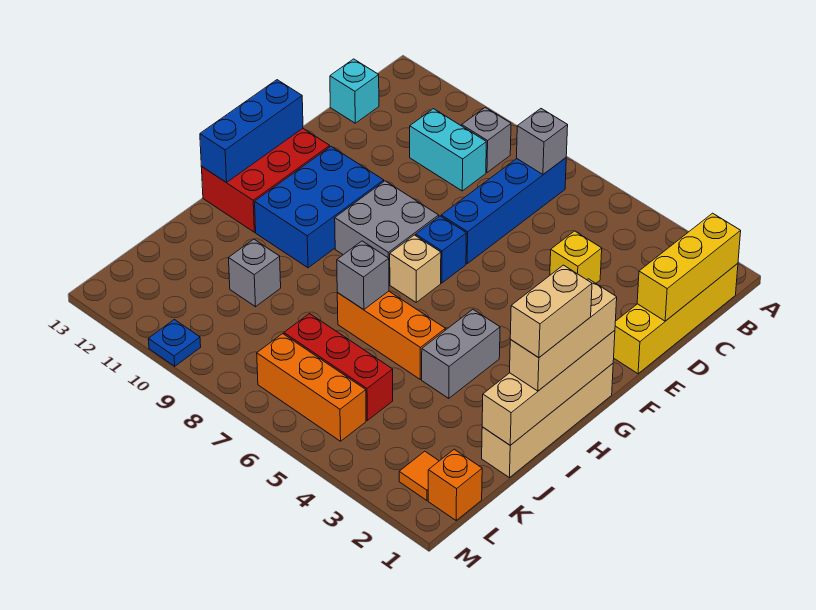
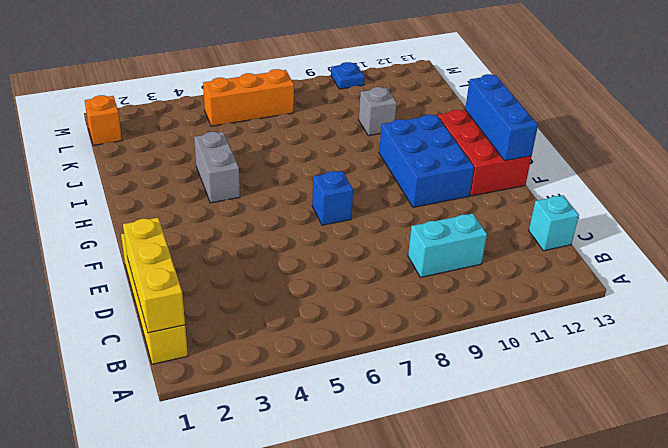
none -> blue brick B7:E7 level 1
none -> grey brick B9 level 1
none -> yellow brick D4 level 1

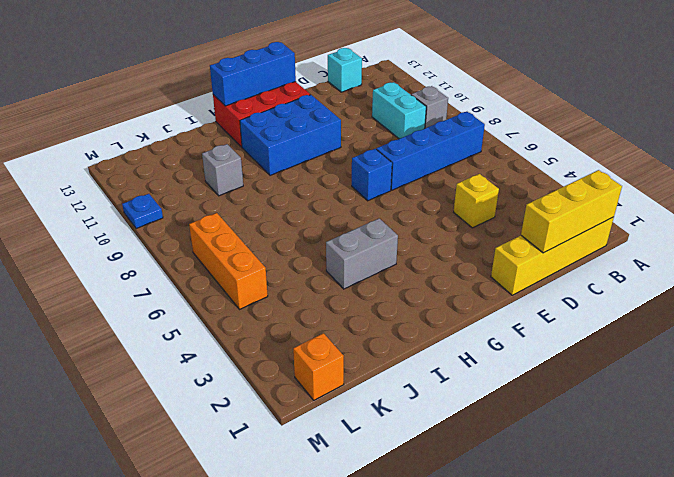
none -> grey brick F8:G9 level 1
none -> tan brick G1:J1 level 1
none -> tan brick G7 level 1

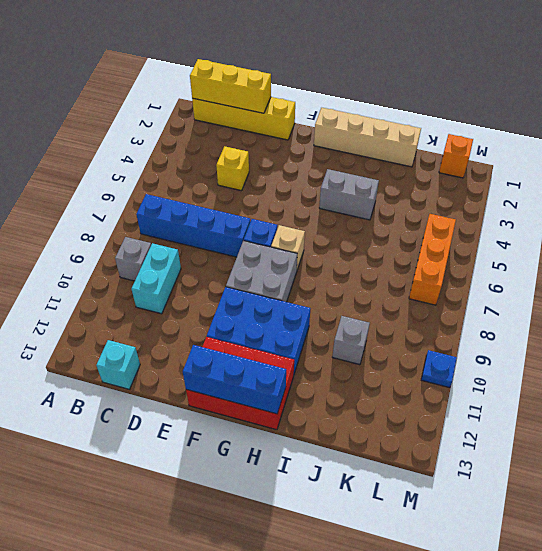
none -> orange brick I5:I7 level 1
none -> red brick K5:K7 level 1
none -> orange tile L2 level 1

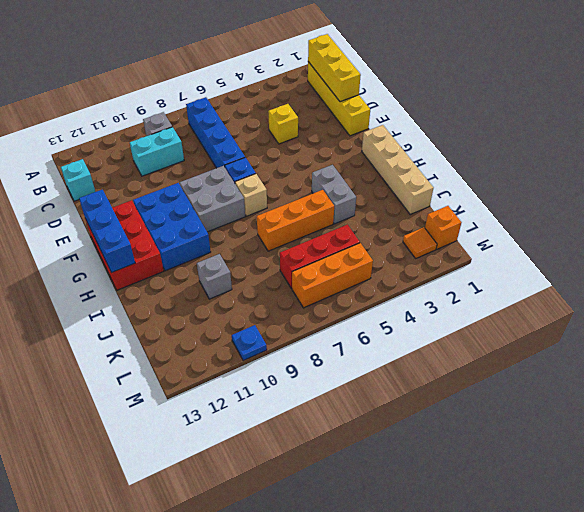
none -> grey brick B7 level 2
none -> tan brick G1:J1 level 2
none -> grey brick I7 level 2

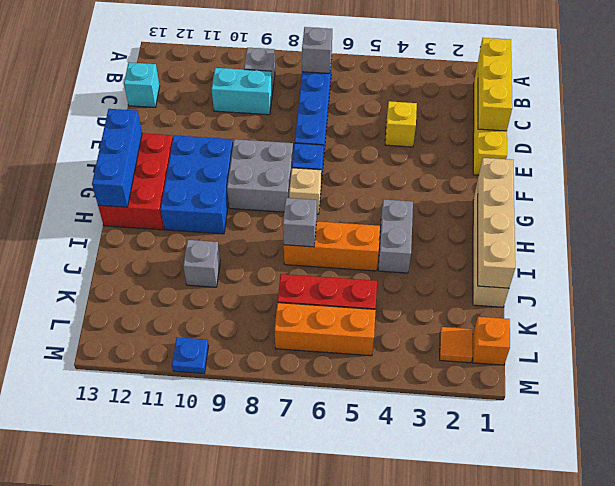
none -> tan brick G1:I1 level 3
none -> tan brick H1:I1 level 4

